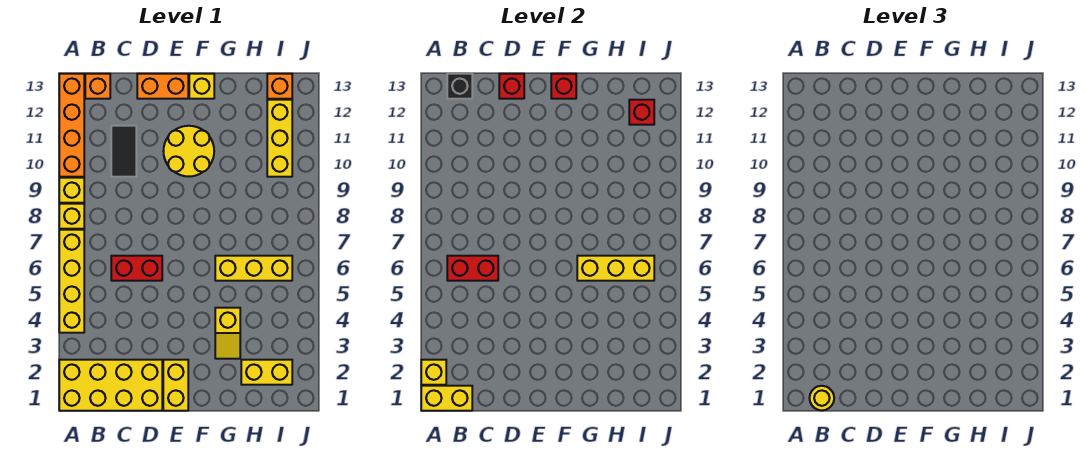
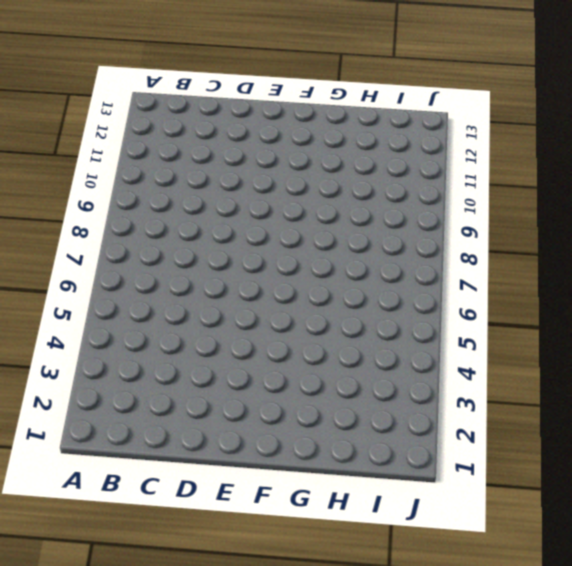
none -> yellow brick A1:D2 level 1
none -> yellow brick A4:A7 level 1
none -> yellow brick A8 level 1

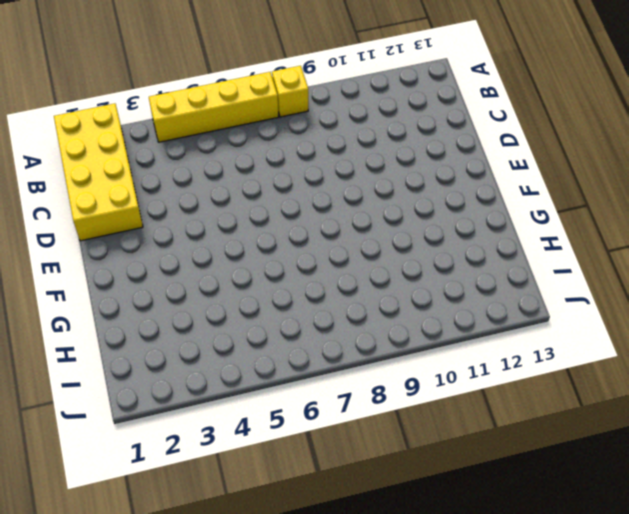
none -> yellow brick A9 level 1
none -> orange brick A10:A13 level 1
none -> orange brick B13 level 1

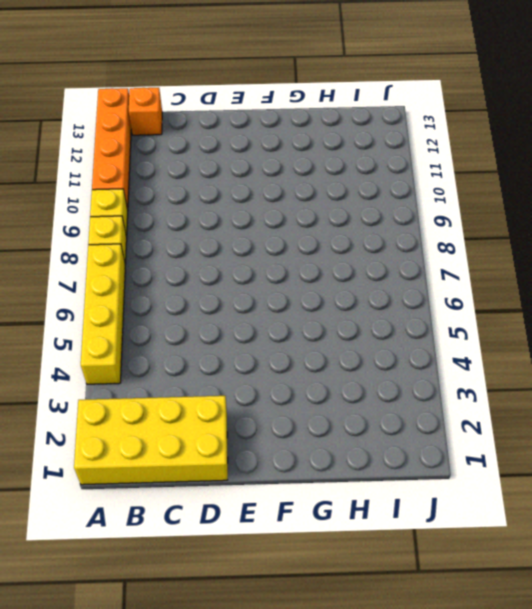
none -> red brick C6:D6 level 1
none -> black tile C10:C11 level 1
none -> orange brick D13:E13 level 1

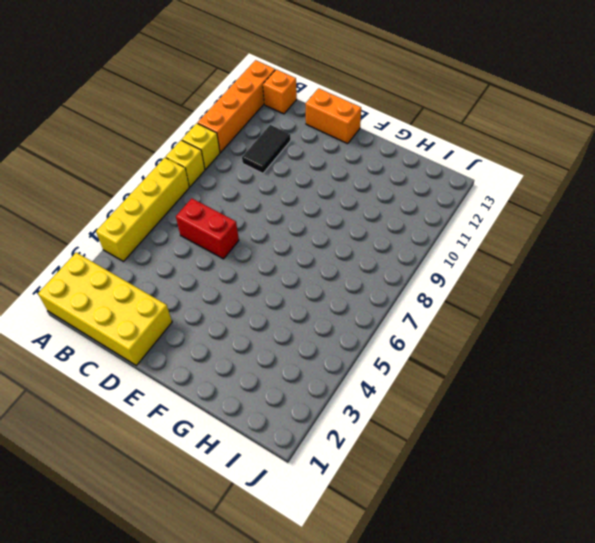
none -> yellow brick E1:E2 level 1
none -> yellow round brick E10:F11 level 1
none -> yellow brick F13 level 1

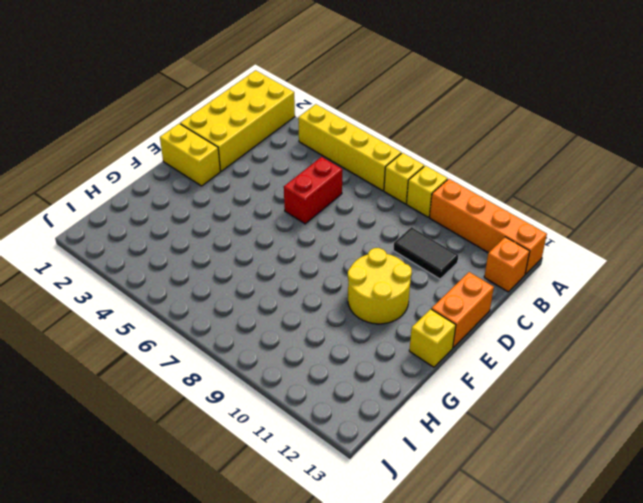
none -> yellow slope G3:G4 level 1 top 4
none -> yellow brick G6:I6 level 1
none -> yellow brick H2:I2 level 1

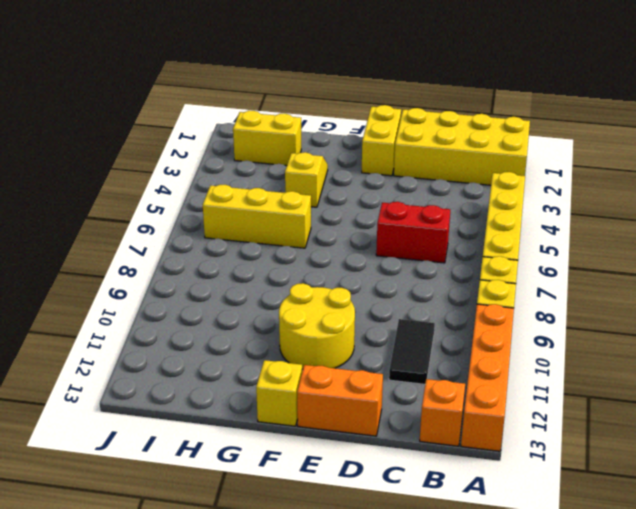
none -> yellow brick I10:I12 level 1
none -> orange brick I13 level 1
none -> yellow brick A1:B1 level 2

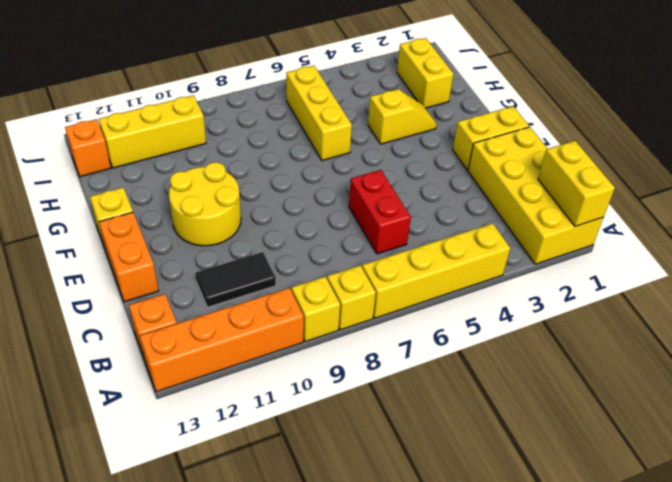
none -> yellow brick A2 level 2
none -> red brick B6:C6 level 2
none -> black brick B13 level 2

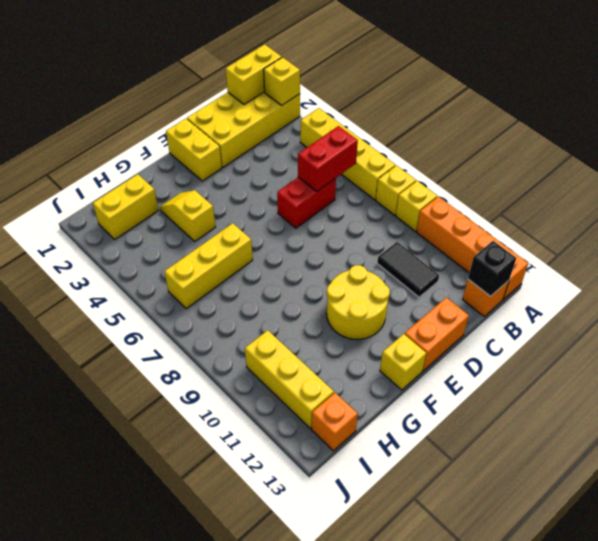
none -> red brick D13 level 2
none -> red brick F13 level 2
none -> yellow brick G6:I6 level 2

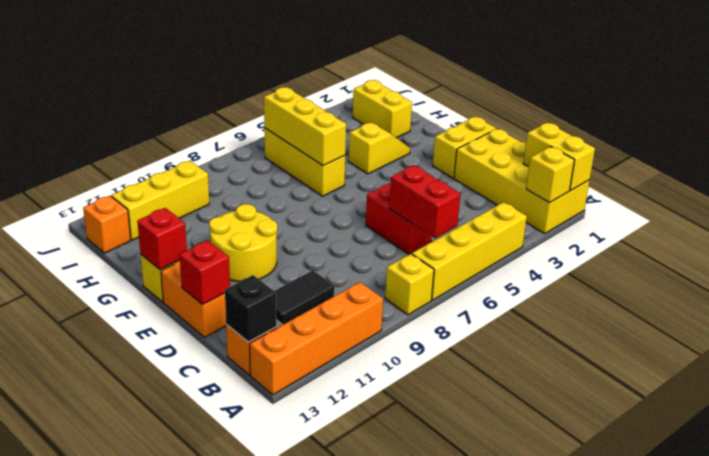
none -> yellow brick A9 level 1
none -> red brick I12 level 2
none -> yellow round brick B1 level 3

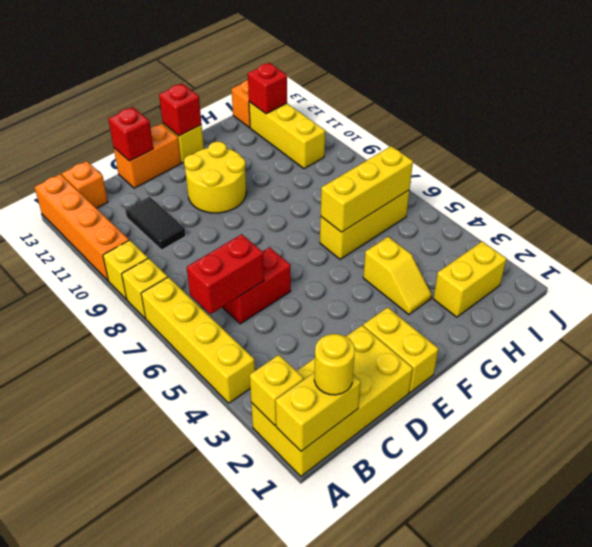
none -> black brick B13 level 2

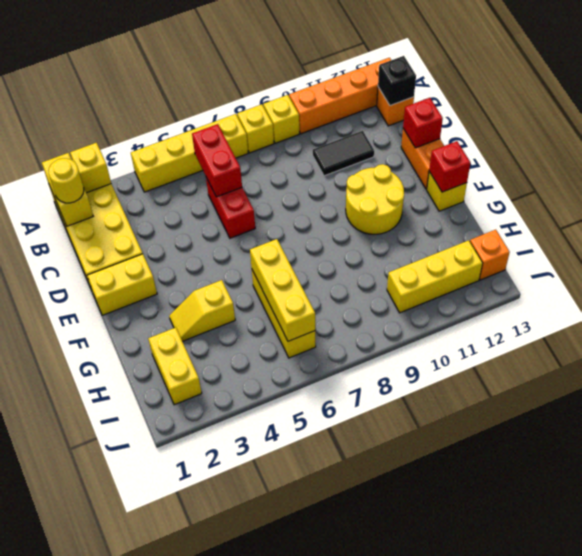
none -> red brick I12 level 2

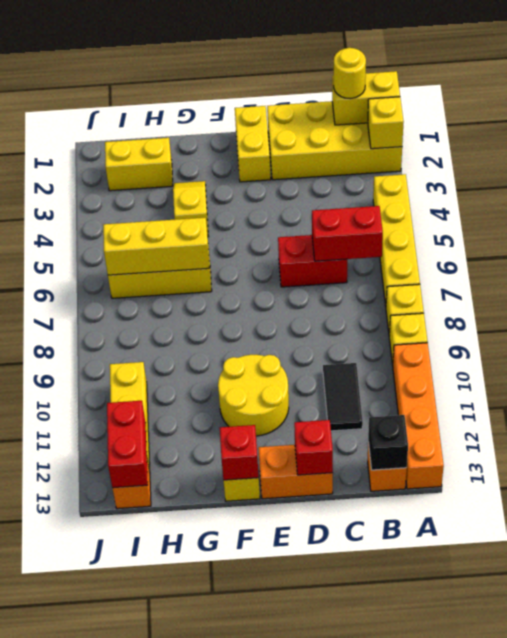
red brick I12:I13 level 2 -> red brick I12 level 2

